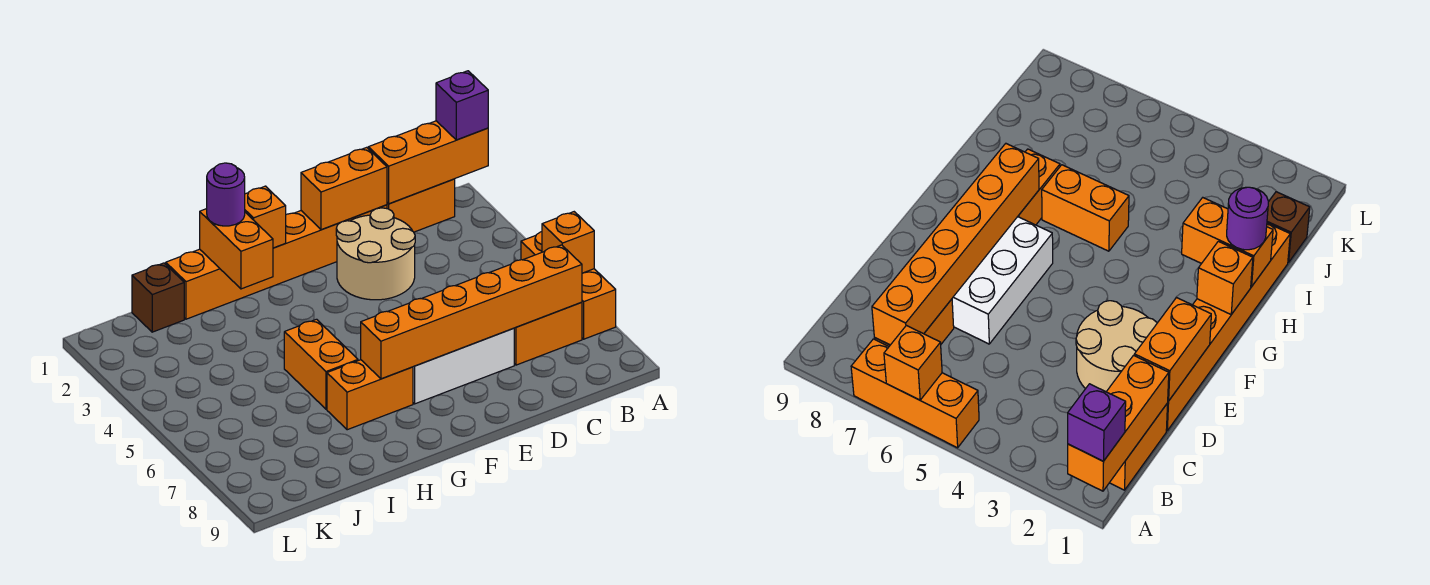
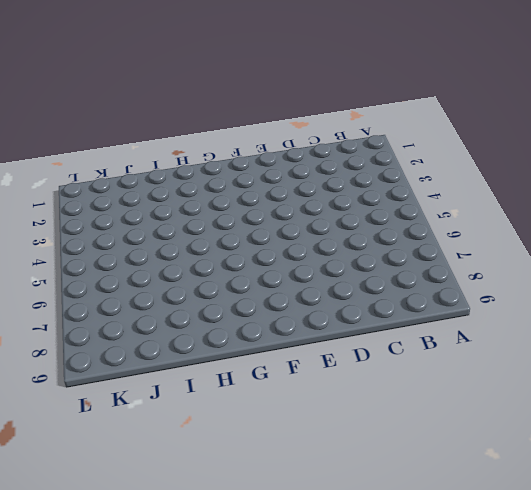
none -> orange brick A5:A7 level 1
none -> orange brick B1:C1 level 1
none -> orange brick B7:C7 level 1

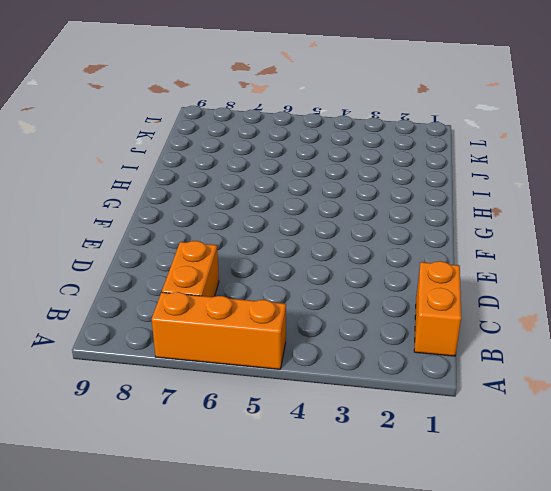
none -> orange brick D1:I1 level 1
none -> tan round brick D2:E3 level 1
none -> white brick D6:F7 level 1

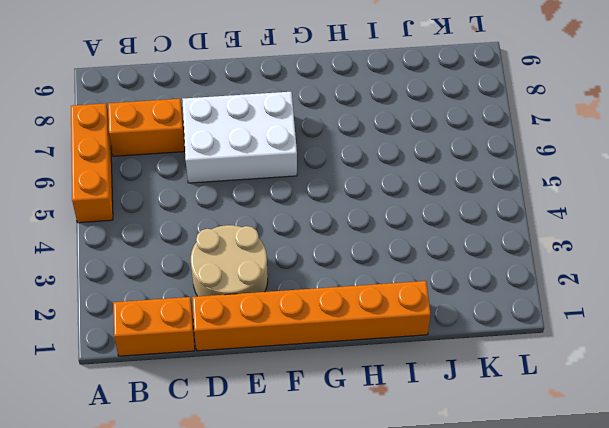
none -> orange brick G7:H7 level 1
none -> orange brick H5:H6 level 1
none -> brown brick J1 level 1

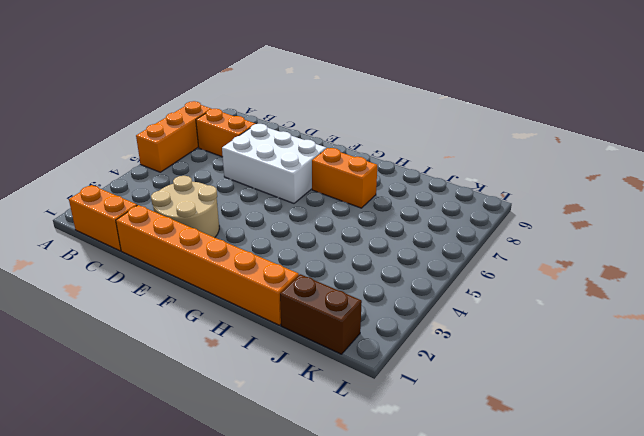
brown brick J1:K1 level 1 -> brown brick J1 level 1
none -> orange brick H5:H6 level 1
none -> orange brick A1:C1 level 2
none -> orange brick A6 level 2

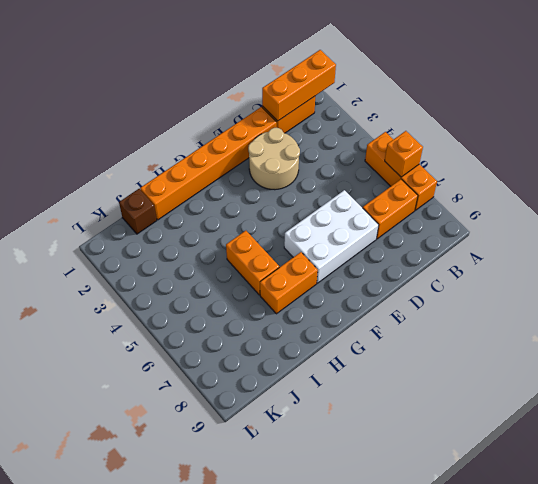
none -> orange brick B7:G7 level 2
none -> orange brick D1:E1 level 2
none -> orange brick G1 level 2

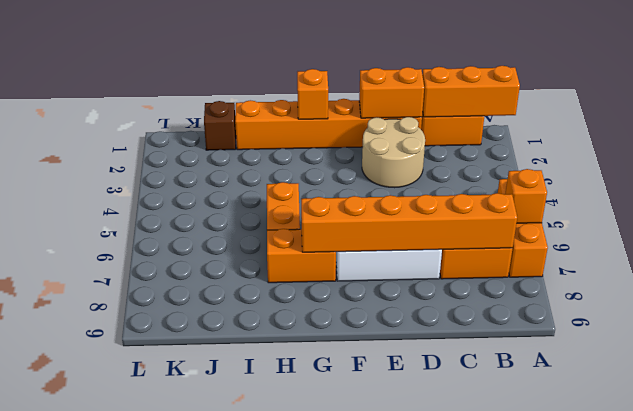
none -> orange brick H1:H2 level 2
none -> purple brick A1 level 3
none -> purple round brick H1 level 3

